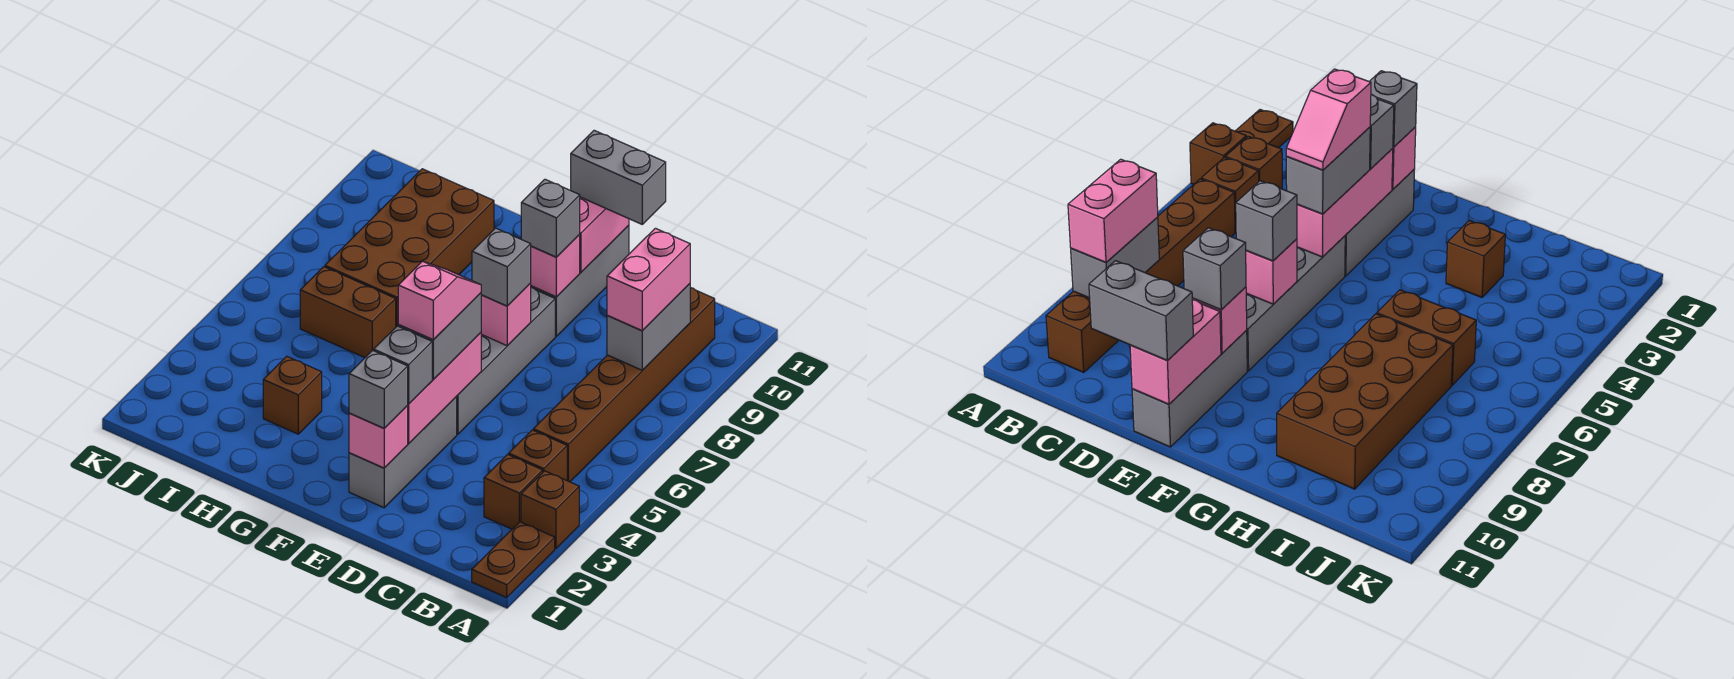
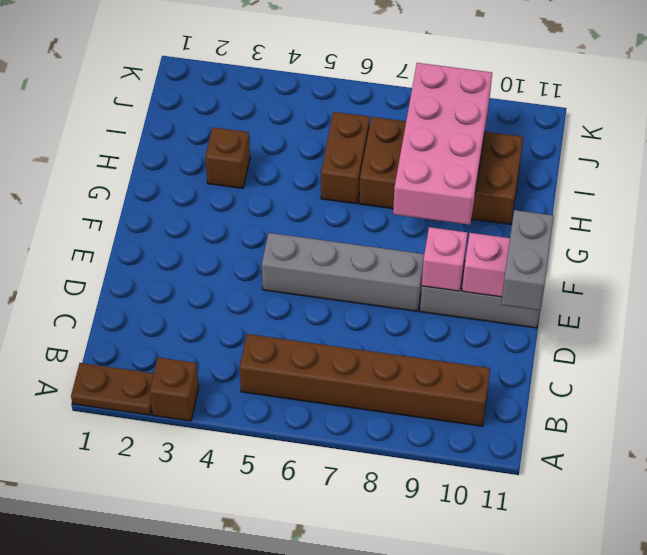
pink brick G8:J9 level 2 -> none
none -> brown brick B3 level 1
none -> brown brick B4 level 1
none -> grey brick E2:E4 level 1

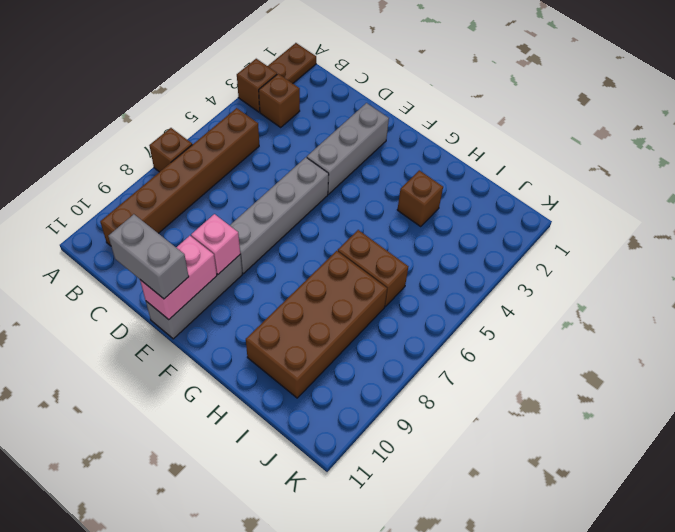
brown brick A7 level 1 -> brown brick B4 level 1
none -> grey brick B8:B9 level 2
none -> pink brick E2 level 2
none -> pink brick E3:E5 level 2

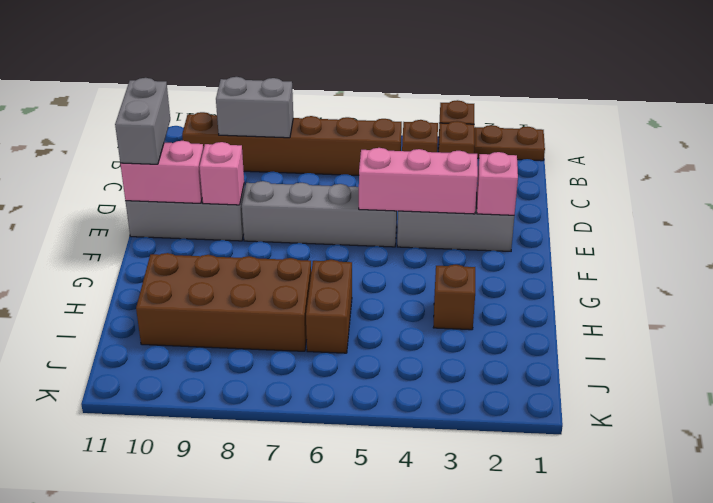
none -> pink brick E7 level 2
none -> pink brick B8:B9 level 3
none -> grey brick E2 level 3

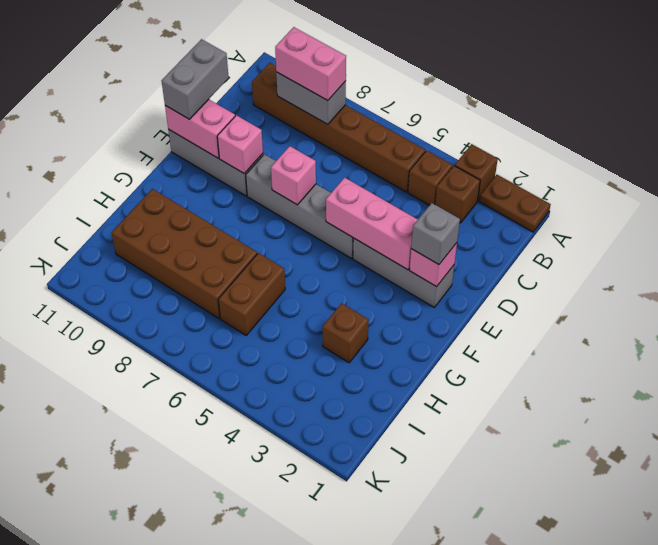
none -> grey brick E3 level 3
none -> grey brick E4:E5 level 3
none -> grey brick E7 level 3

